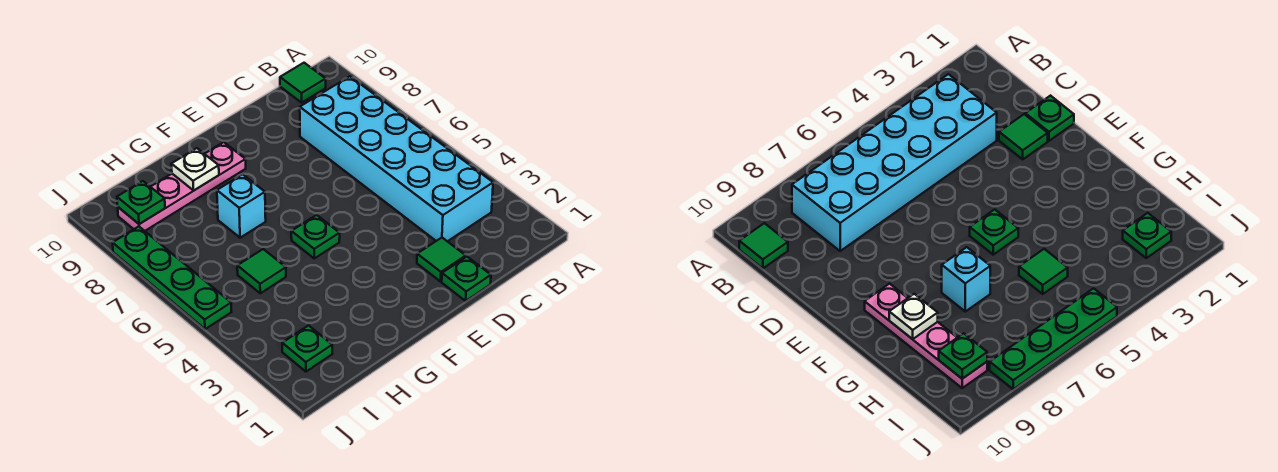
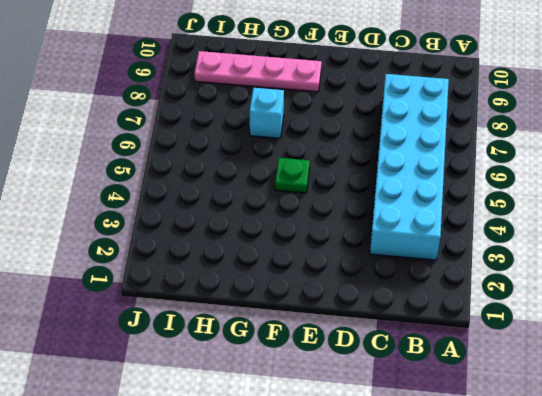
none -> green tile B10 level 1
none -> green plate D1 level 1
none -> green tile D2 level 1

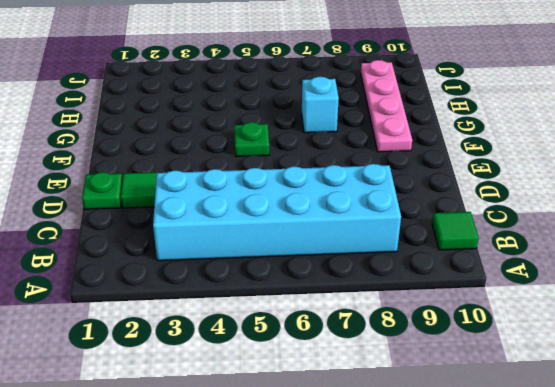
none -> green tile H5 level 1
none -> green plate I2 level 1
none -> green plate J5:J8 level 1

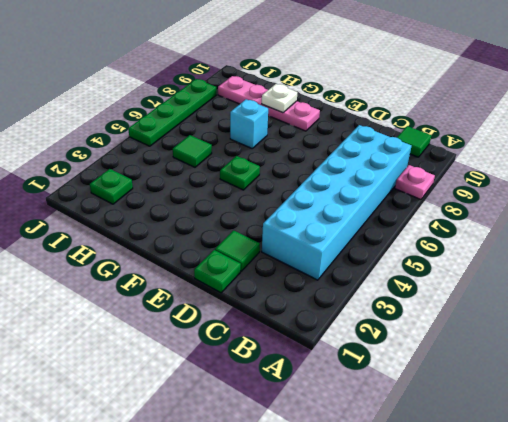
pink plate A8 level 1 -> none
none -> green plate I9 level 2

